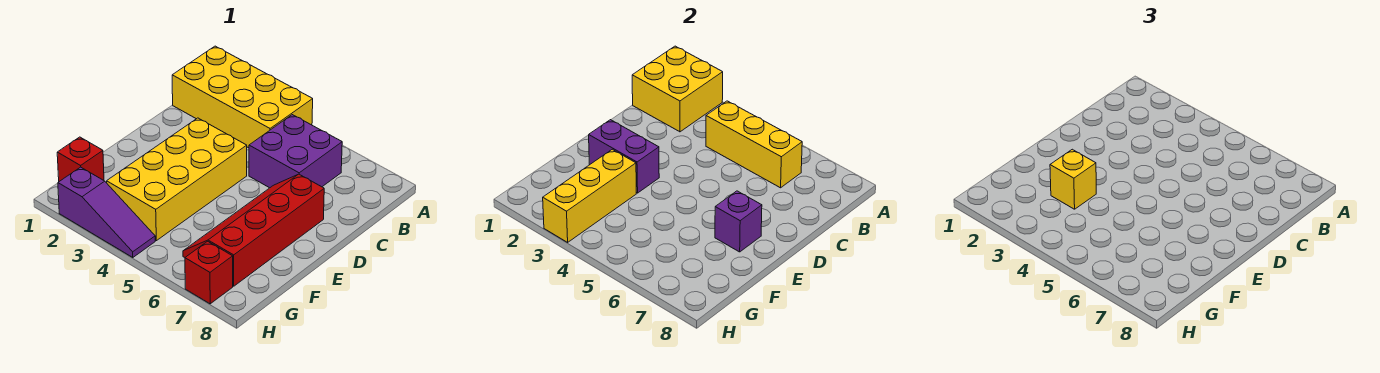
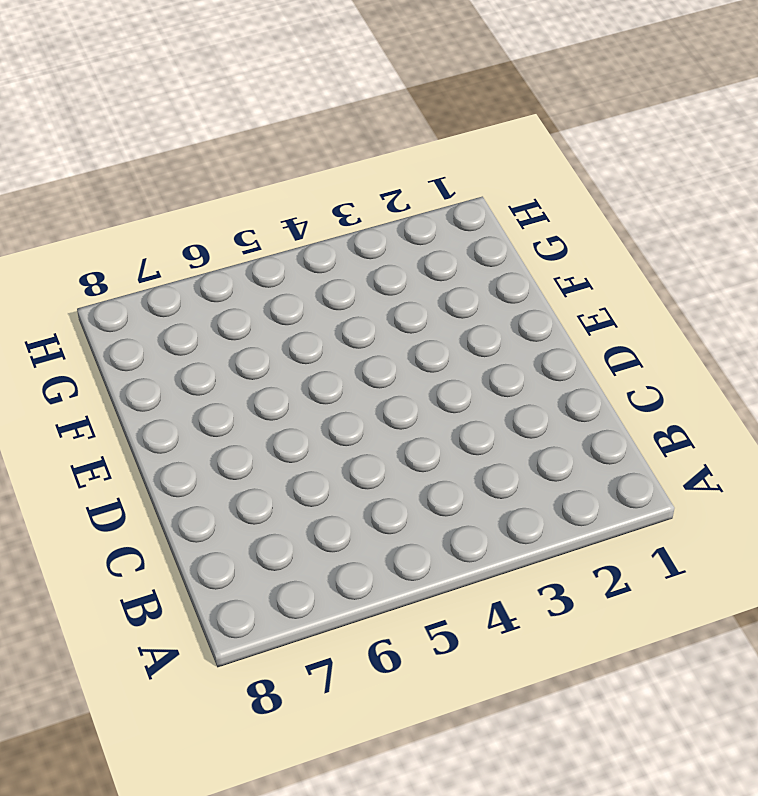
none -> yellow brick A1:B4 level 1
none -> purple brick B5:C6 level 1
none -> yellow brick D3:G4 level 1

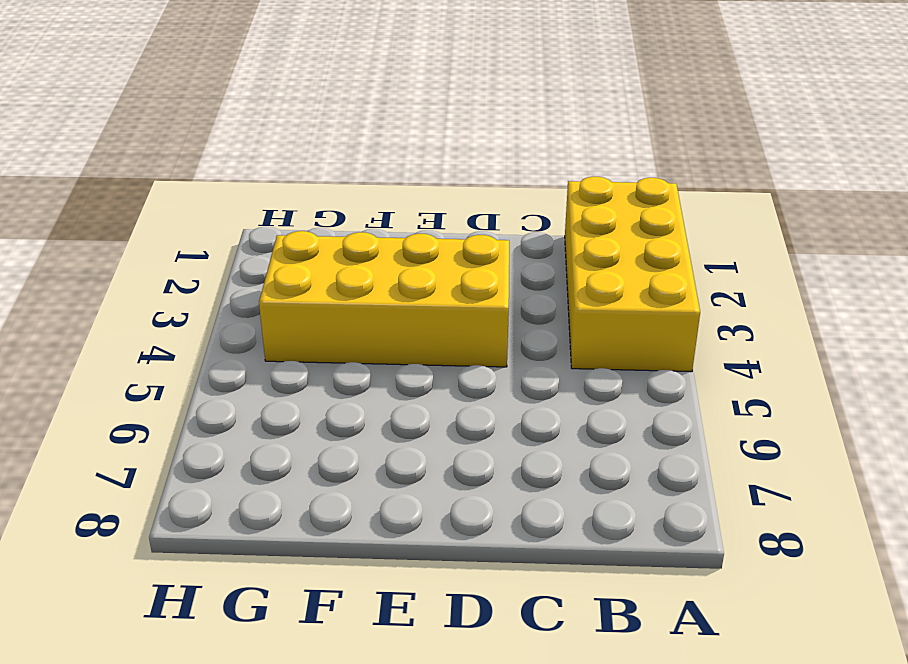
none -> purple brick B5:C6 level 1
none -> red slope D6:G7 level 1 top 7
none -> red brick G1 level 1

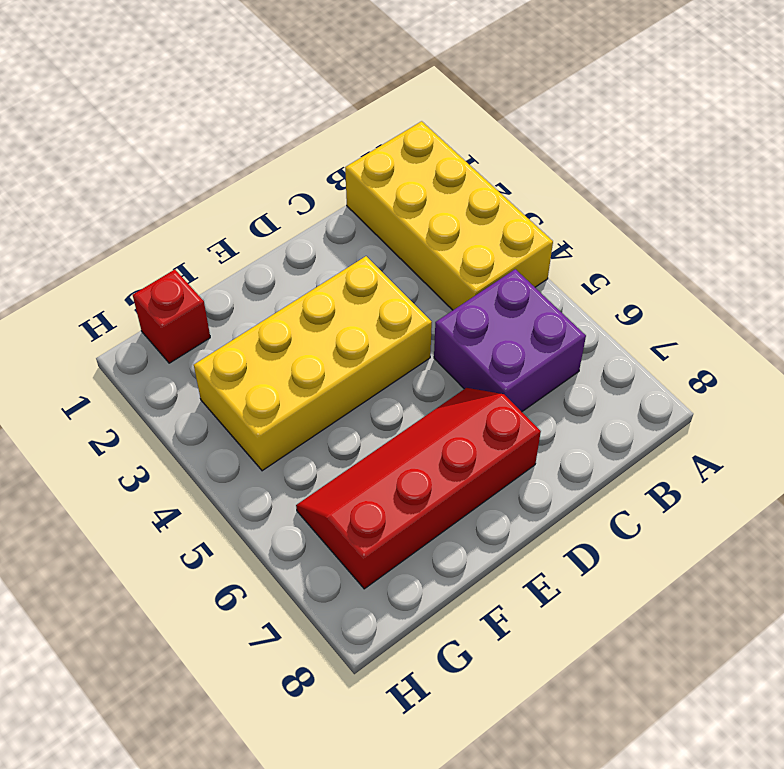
none -> purple slope H2:H4 level 1 top 2
none -> red brick H7 level 1
none -> yellow brick A1:B2 level 2

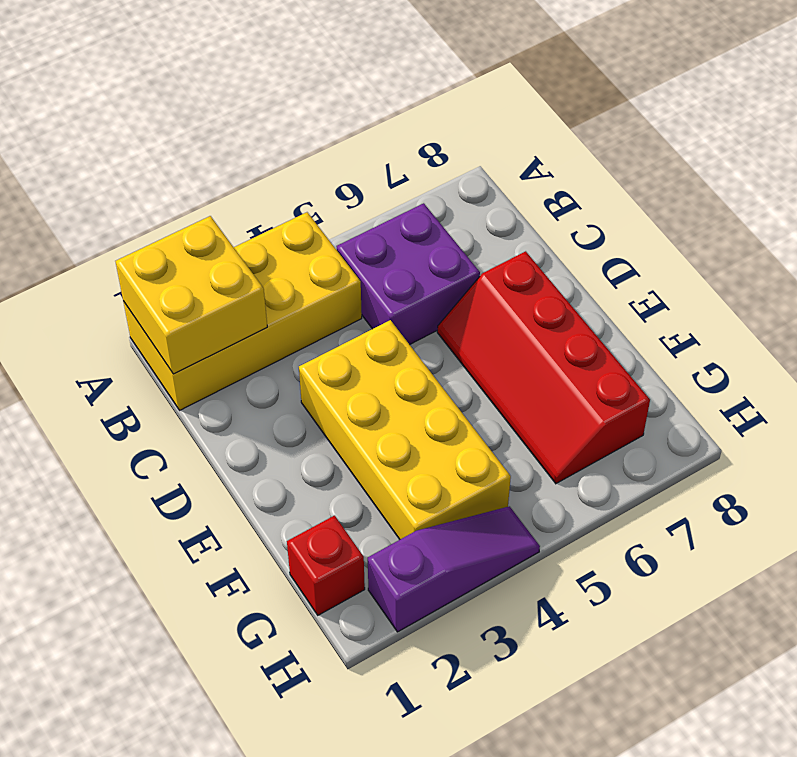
none -> red brick H7 level 1
none -> yellow brick B4:B6 level 2
none -> purple brick E2:E3 level 2

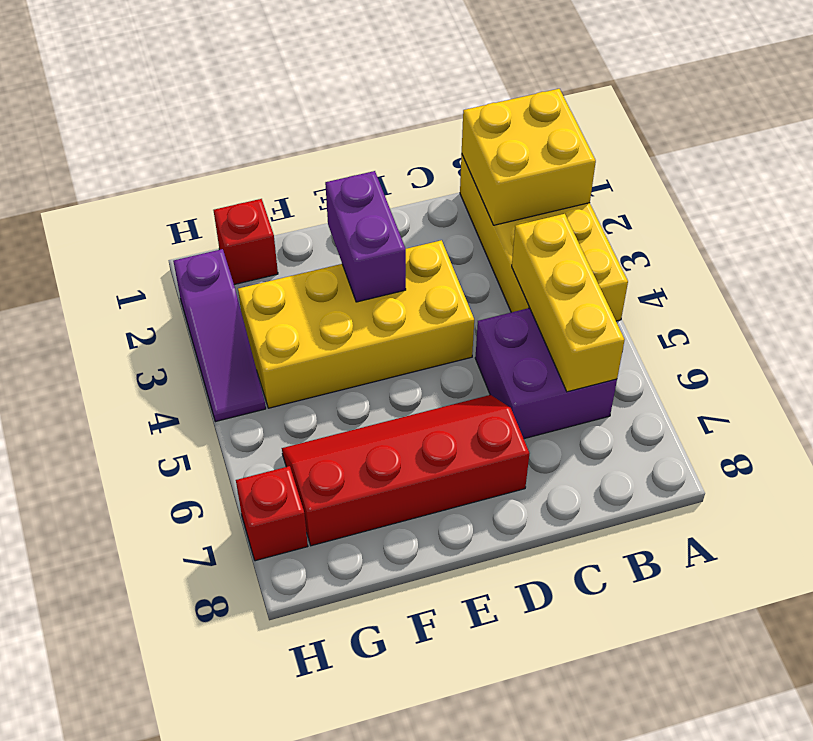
none -> purple brick E7 level 2
none -> yellow brick F3:H3 level 2
none -> yellow brick F3 level 3

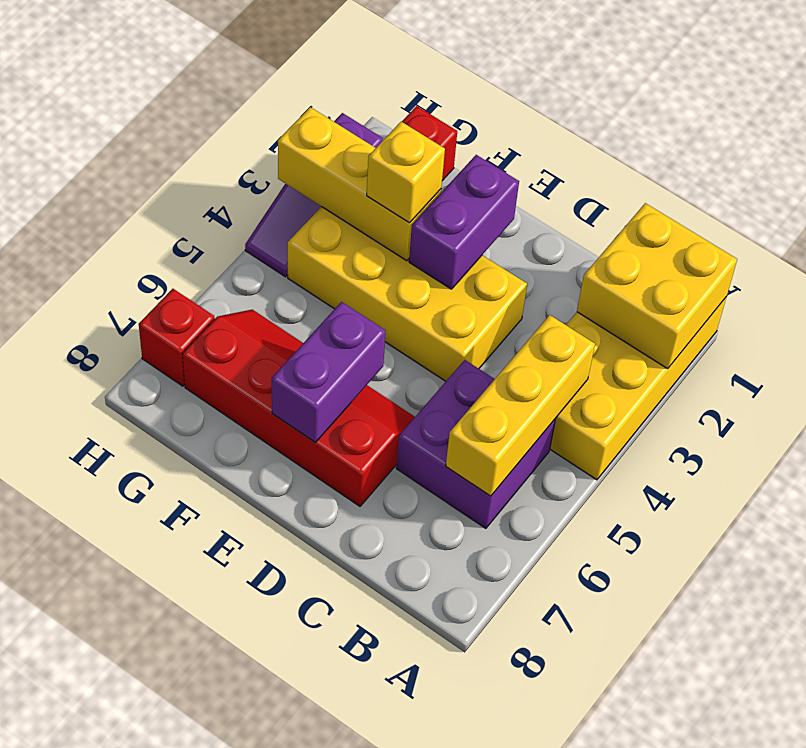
purple brick E6:E7 level 2 -> purple brick E7 level 2

